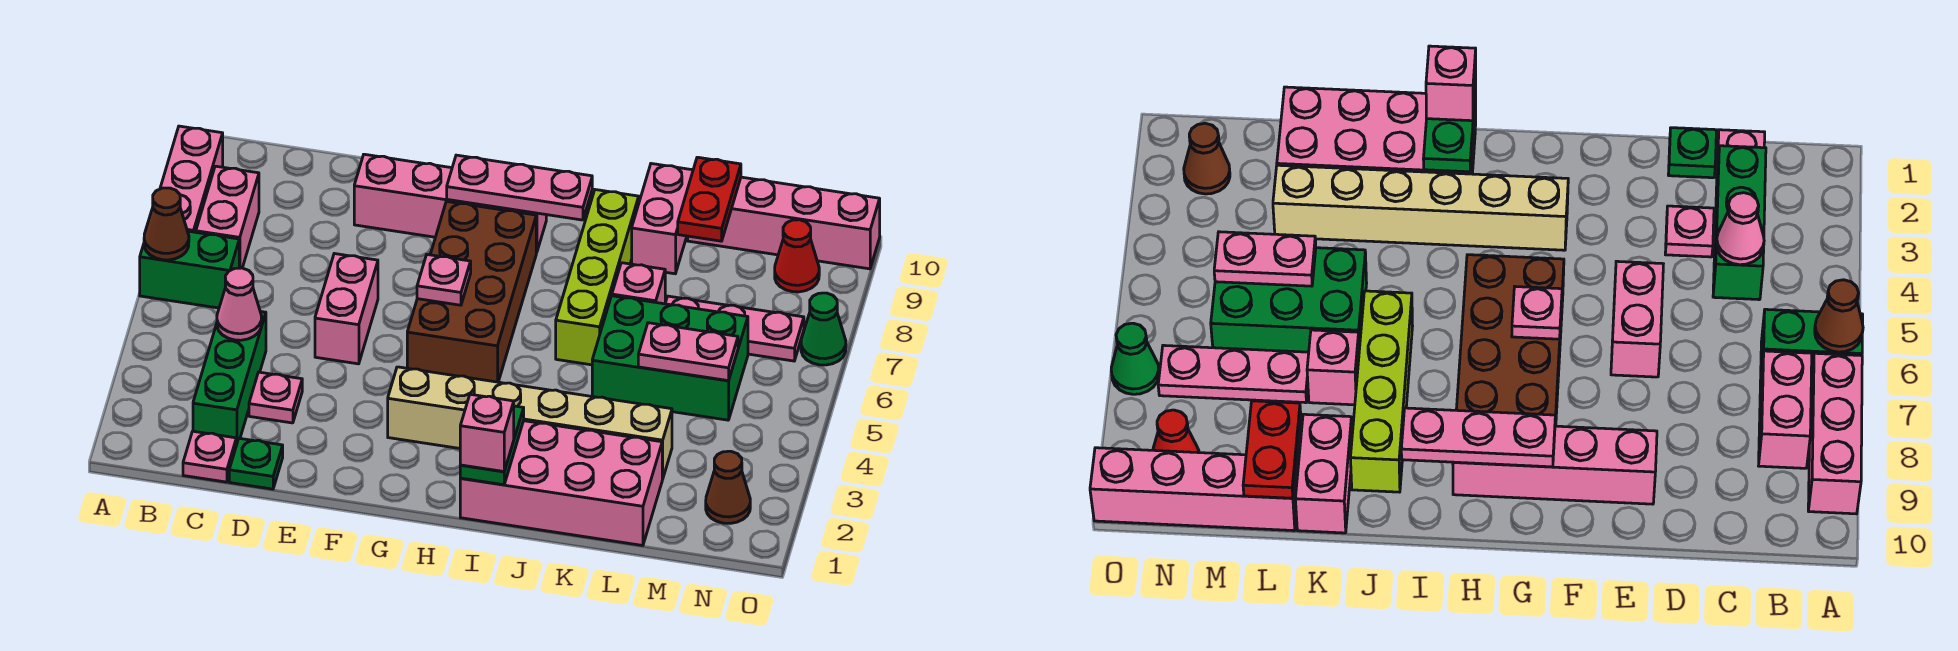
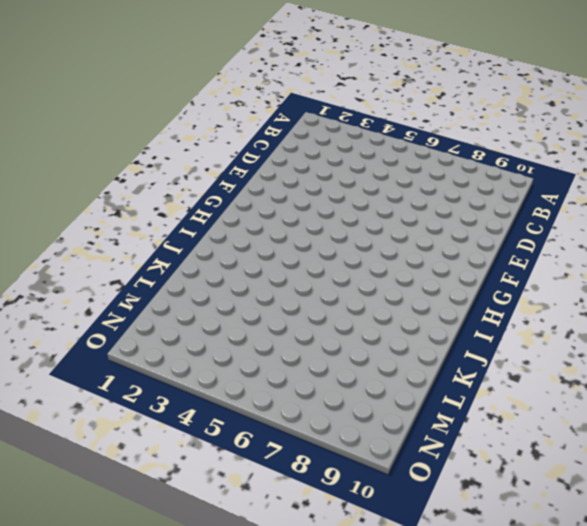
none -> green brick A6:B6 level 1
none -> pink brick A7:A9 level 1
none -> pink brick B7:B8 level 1

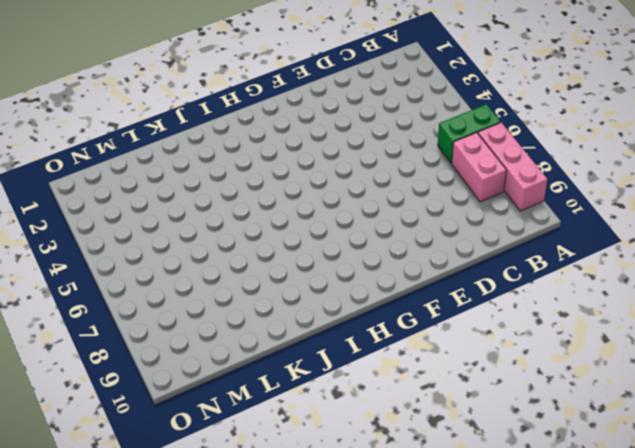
none -> pink plate C1 level 1
none -> green brick C2:C4 level 1
none -> green plate D1 level 1

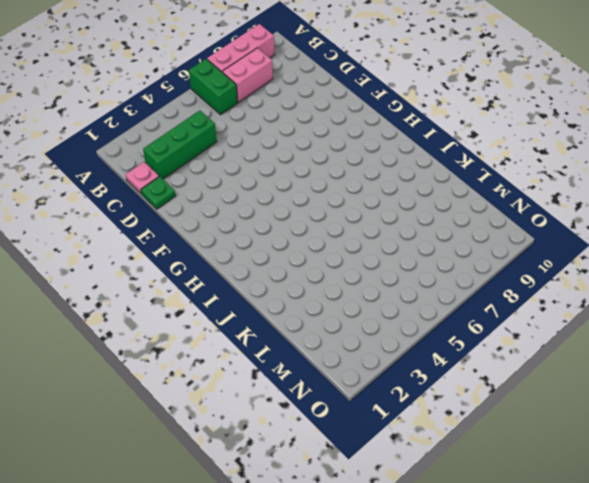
none -> pink plate D3 level 1
none -> pink brick E5:E6 level 1
none -> pink brick E9:H9 level 1

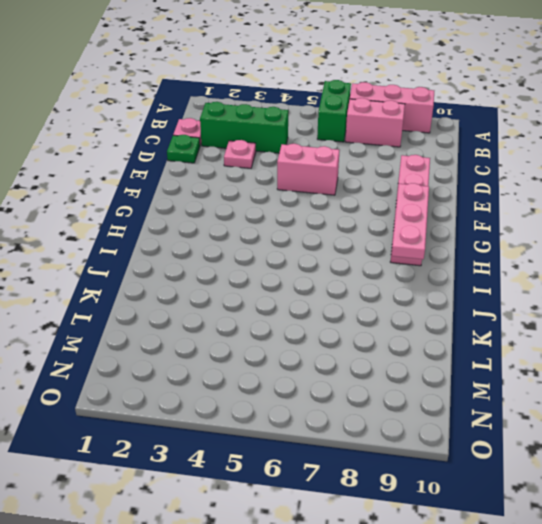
none -> tan brick G3:L3 level 1
none -> brown brick G5:H8 level 1
none -> pink brick I1:L2 level 1

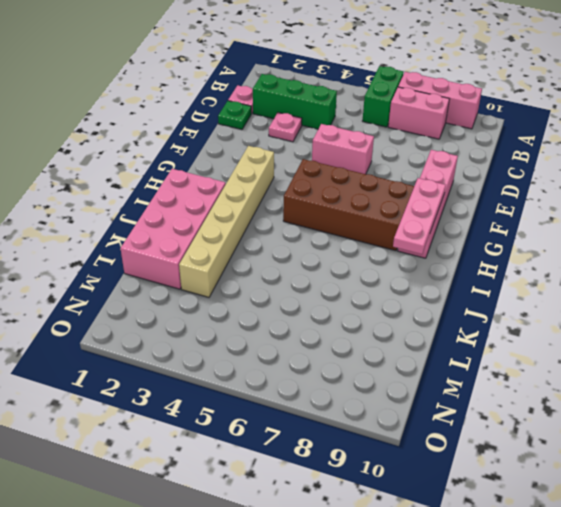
none -> lime brick J6:J9 level 1
none -> green brick K5:M6 level 1
none -> pink brick K7 level 1

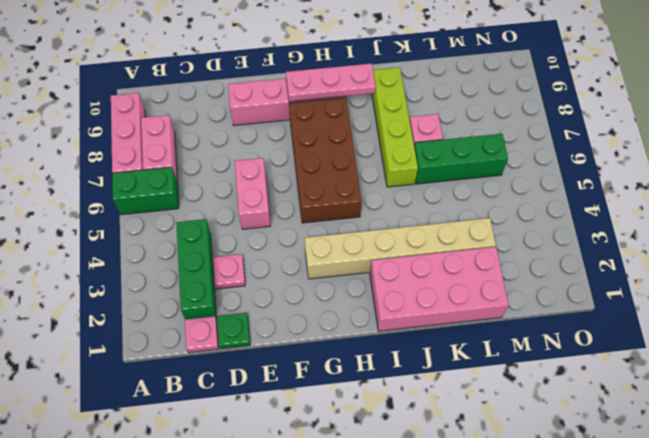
green brick K6:M6 level 1 -> green brick K5:M6 level 1
none -> pink brick K9:K10 level 1
none -> pink plate L7:N7 level 1
none -> pink brick L10:O10 level 1

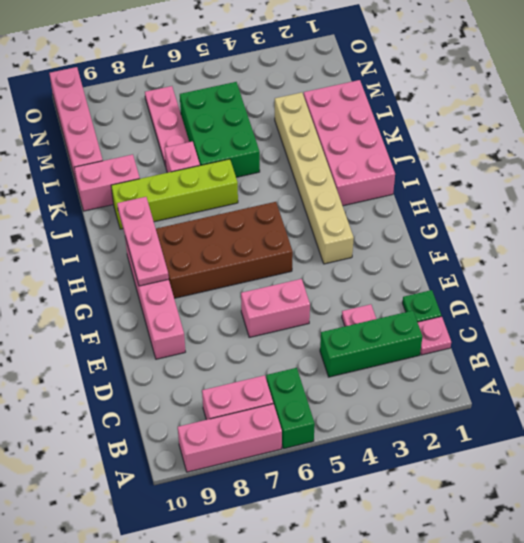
none -> brown cone N2 level 1
none -> red cone N9 level 1
none -> green cone O7 level 1

